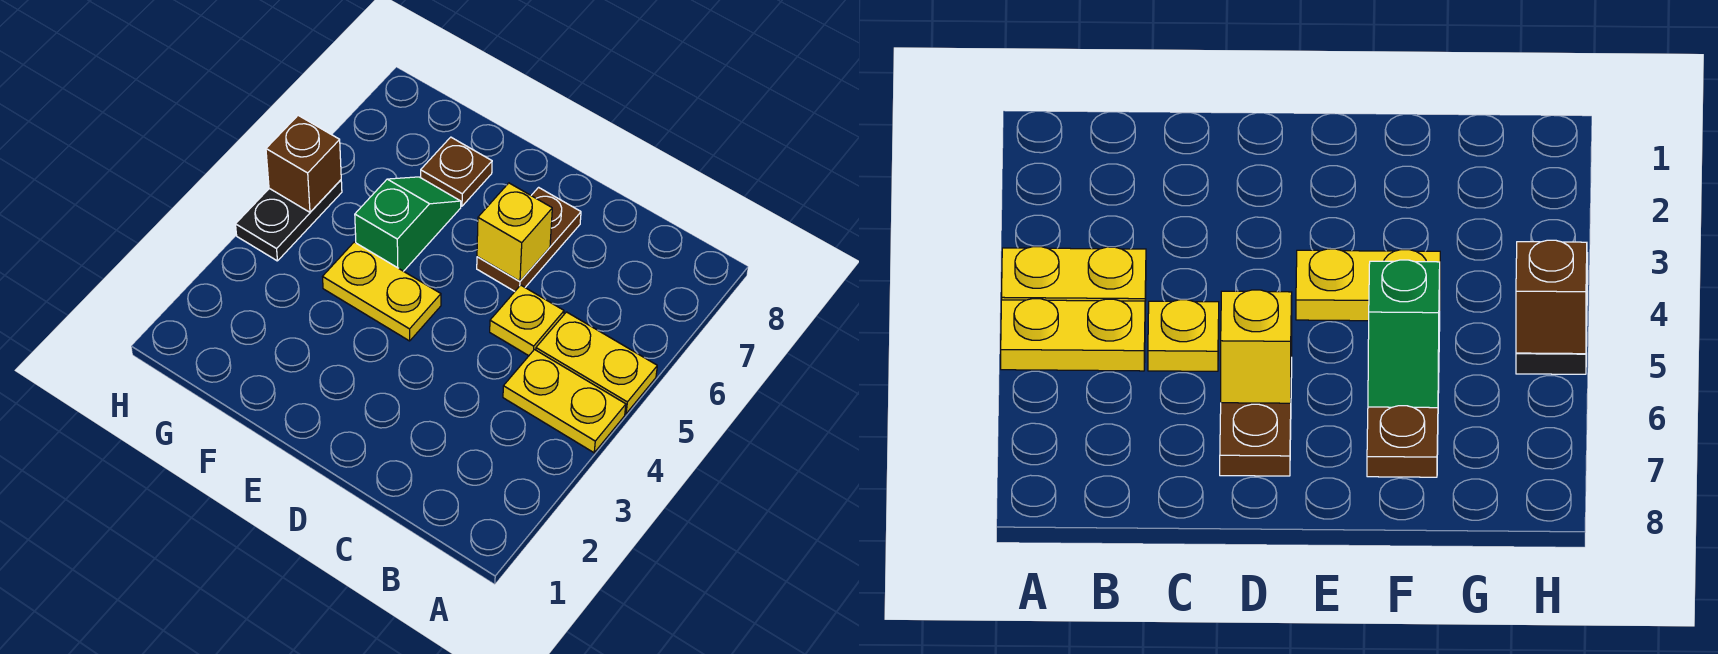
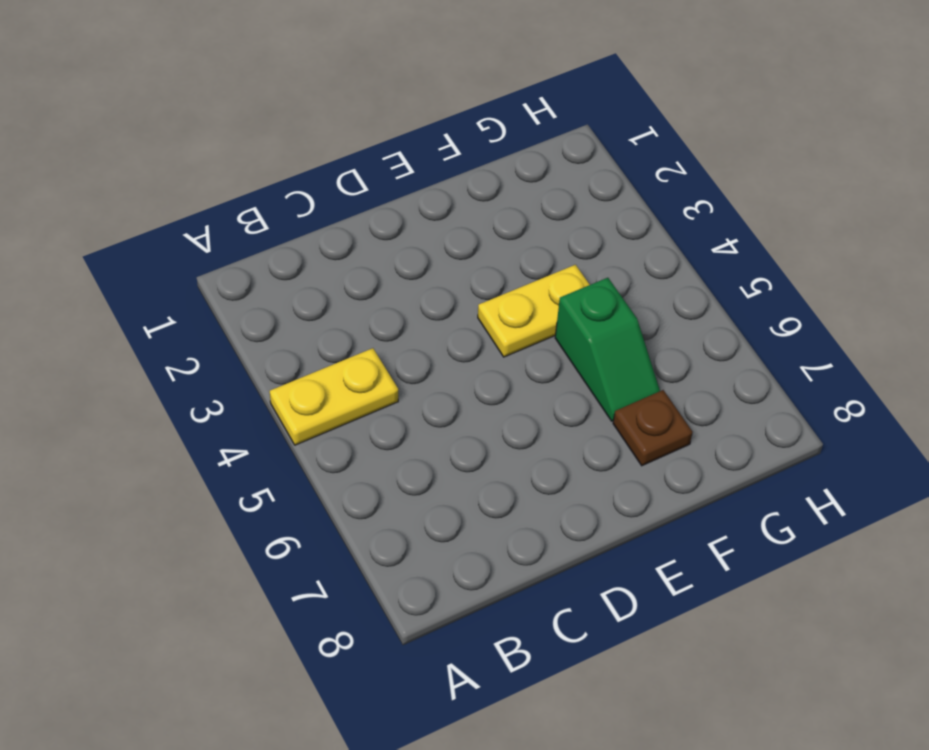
none -> yellow plate A5:B5 level 1
none -> yellow plate C5 level 1

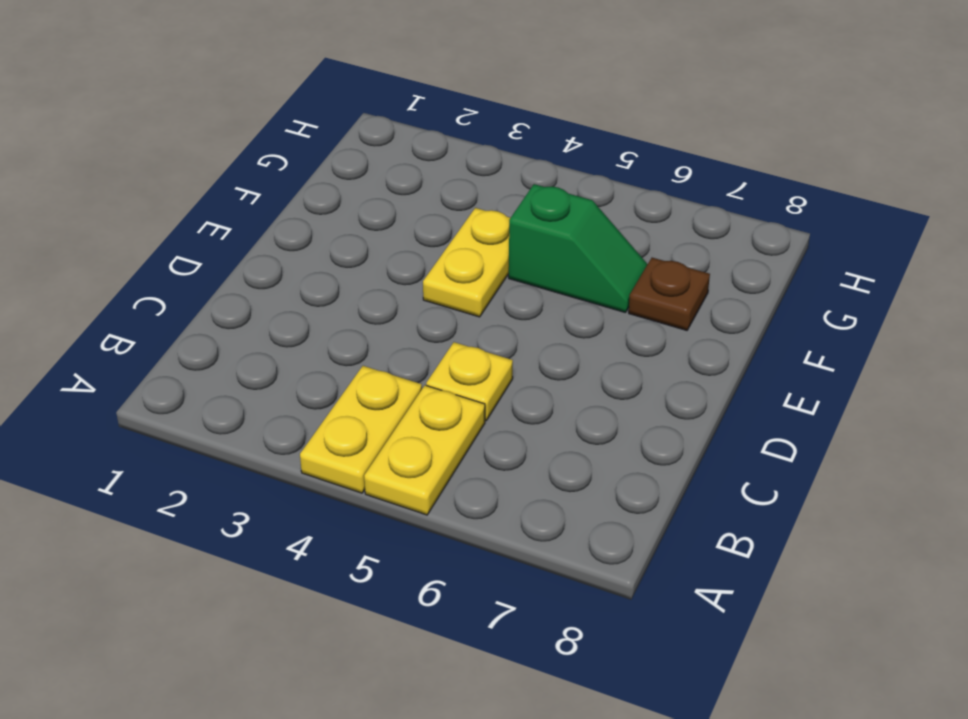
none -> brown plate D6:D7 level 1
none -> black plate H4:H5 level 1

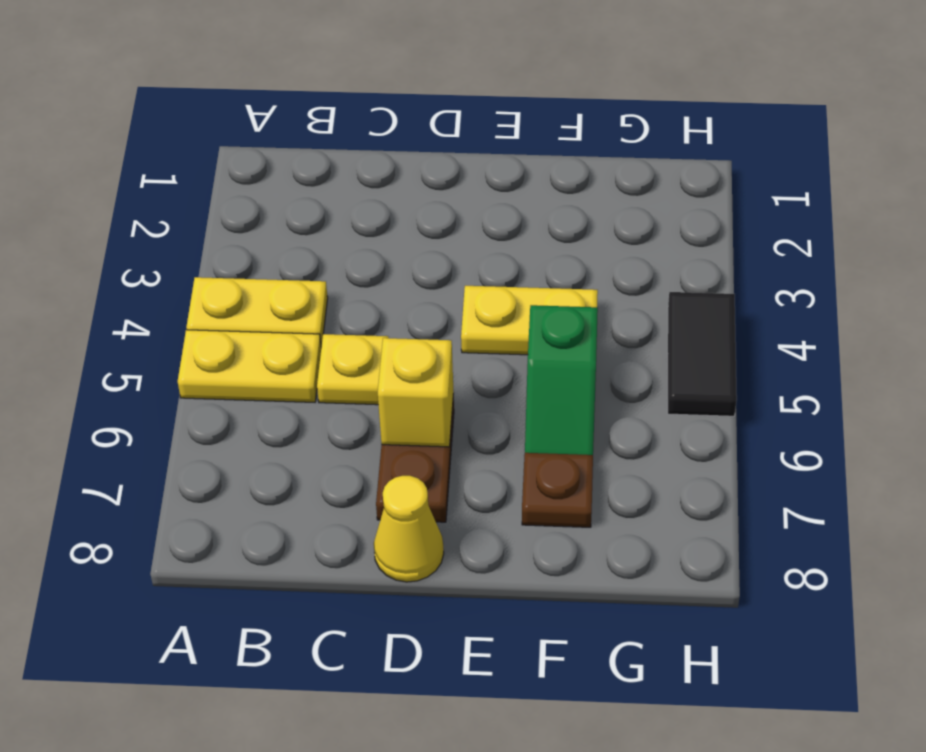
yellow cone D8 level 1 -> none
black tile H4:H5 level 1 -> black plate H4:H5 level 1
none -> brown brick H5 level 2

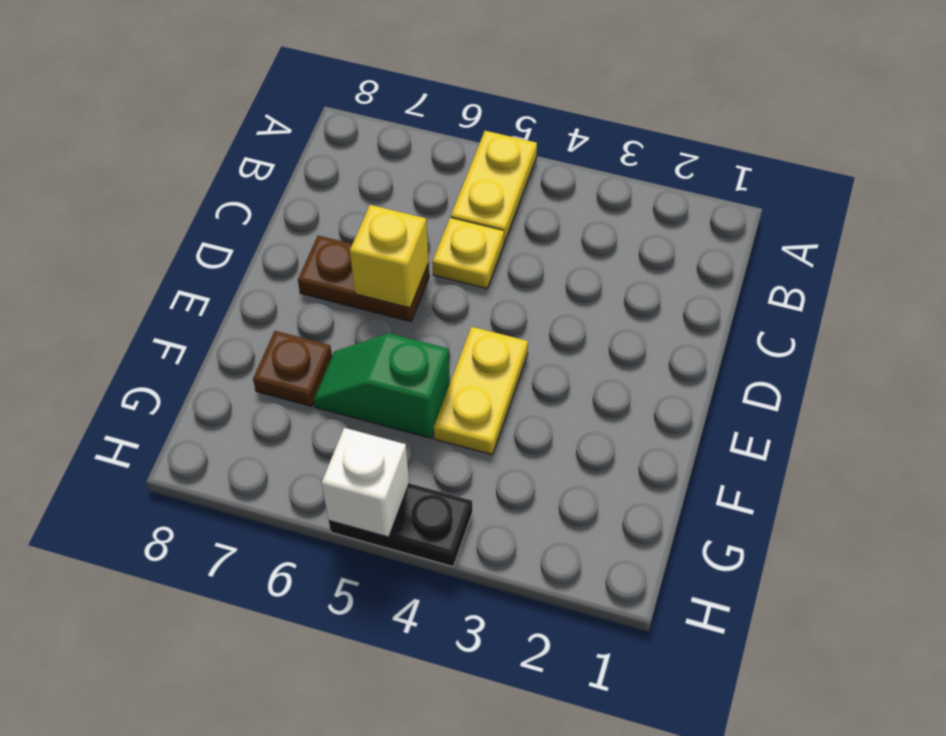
white brick H5 level 2 -> brown brick H5 level 2
none -> yellow plate A4:B4 level 1

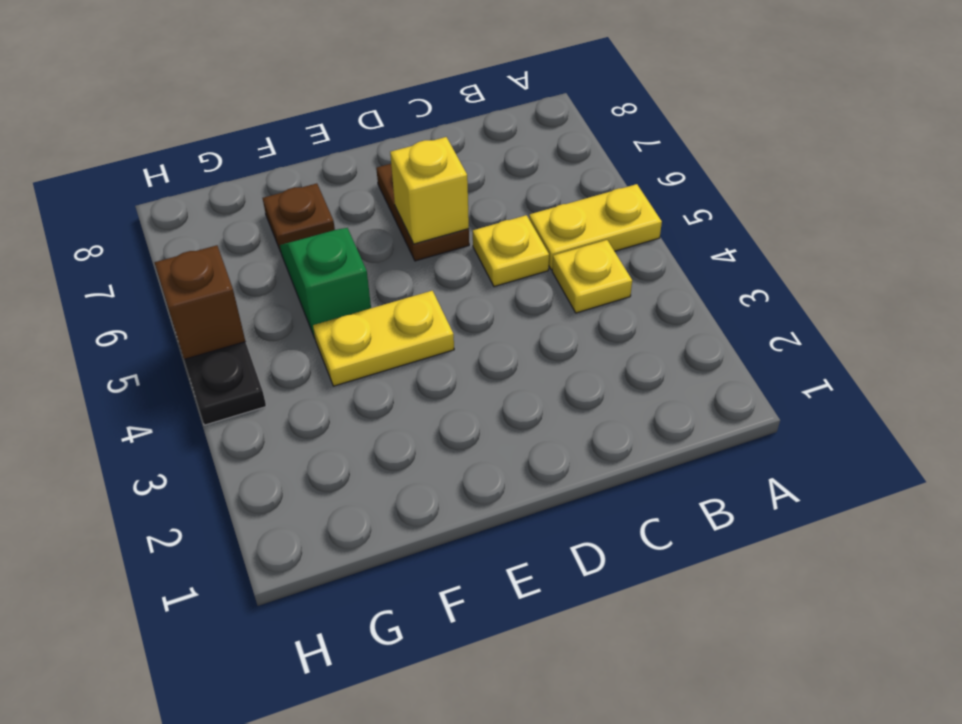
yellow plate B4 level 1 -> yellow plate A4:B4 level 1

